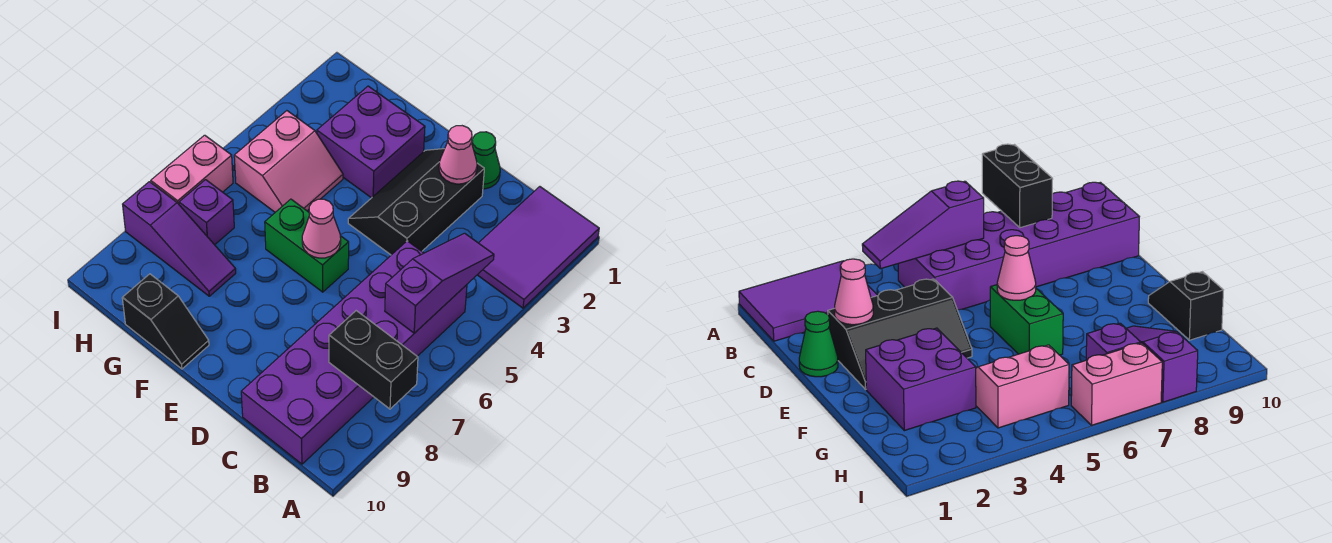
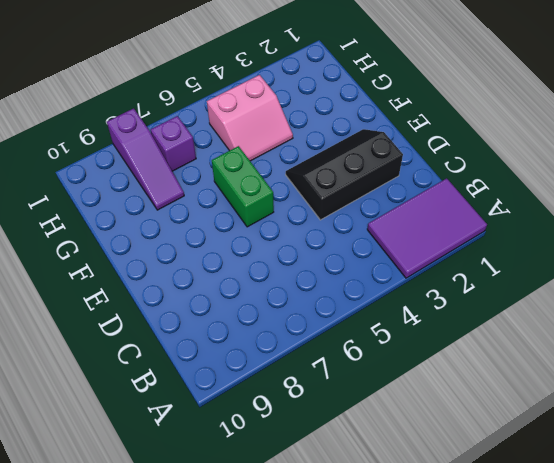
none -> purple brick B5:C10 level 1
none -> green cone D1 level 1
none -> purple brick F2:G3 level 1

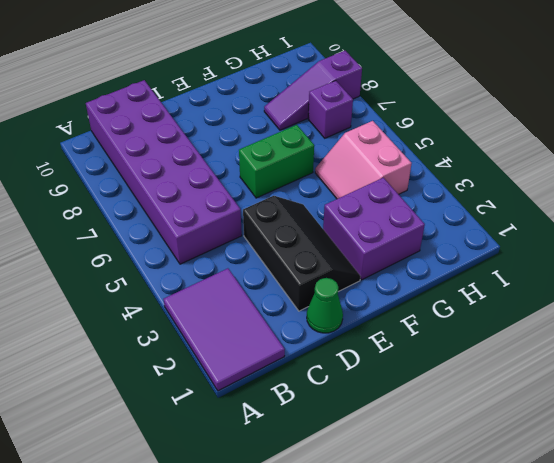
none -> black slope F10:G10 level 1 top G
none -> pink brick I6:I7 level 1
none -> black brick A8:B8 level 2

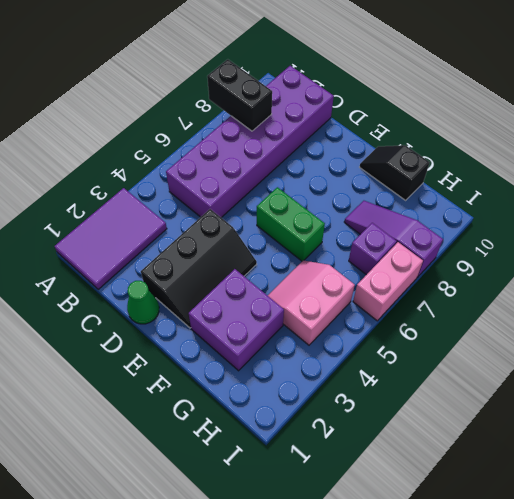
none -> purple slope B4:B6 level 2 top 6
none -> pink cone D2 level 2
none -> pink cone E6 level 2

